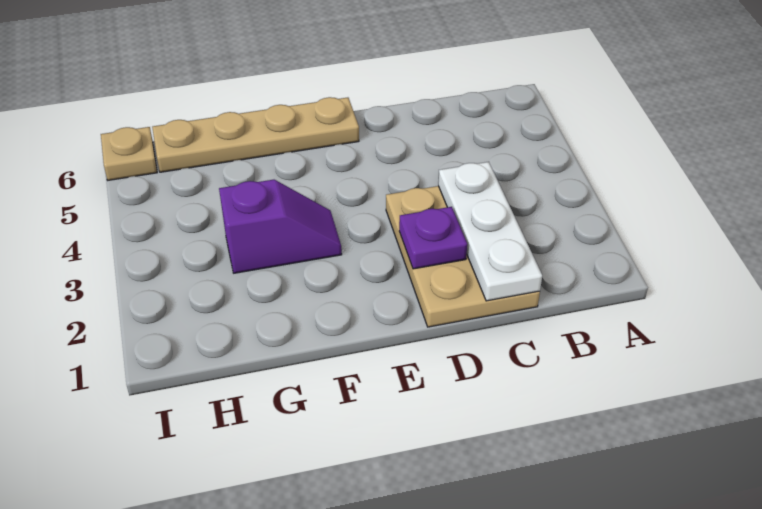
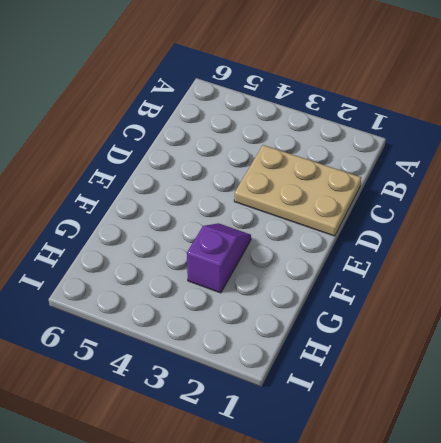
none -> tan plate E6:H6 level 1
none -> tan plate I6 level 1

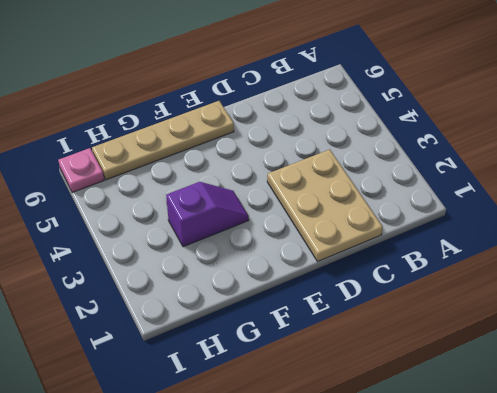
pink plate I6 level 1 -> tan plate I6 level 1
none -> white plate C1:C3 level 2
none -> purple plate D2 level 2

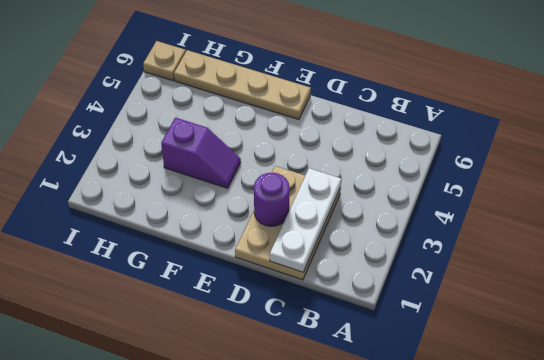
purple round brick D2 level 2 -> purple plate D2 level 2

